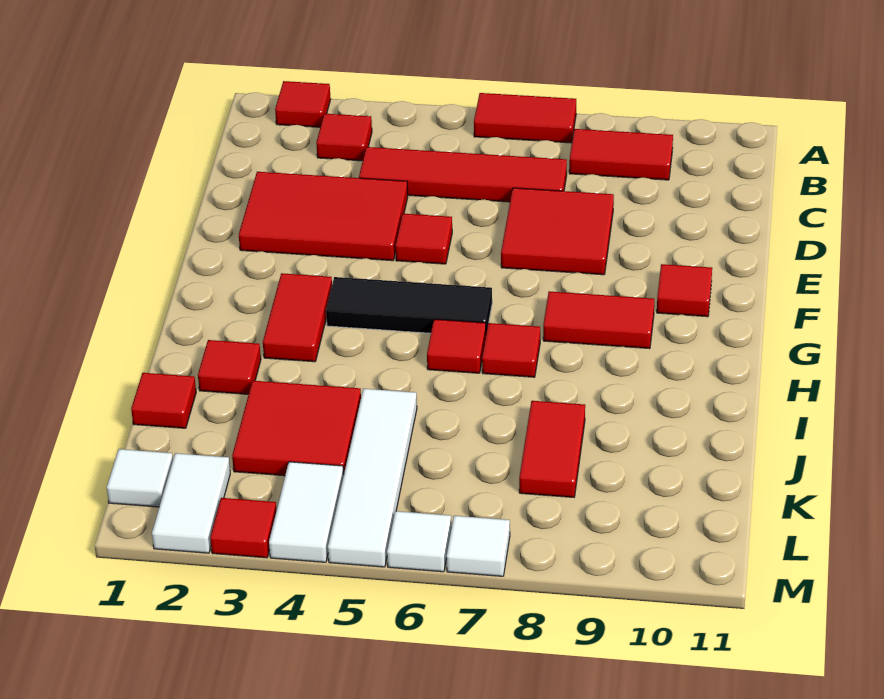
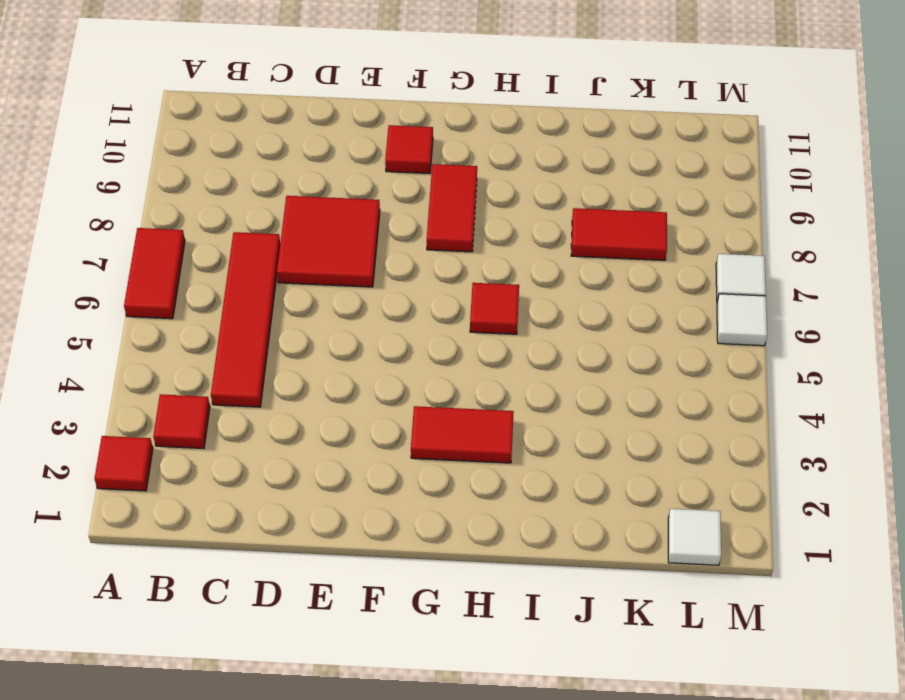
none -> red tile B8:B9 level 1
none -> red tile D2:E4 level 1
none -> red tile E5 level 1

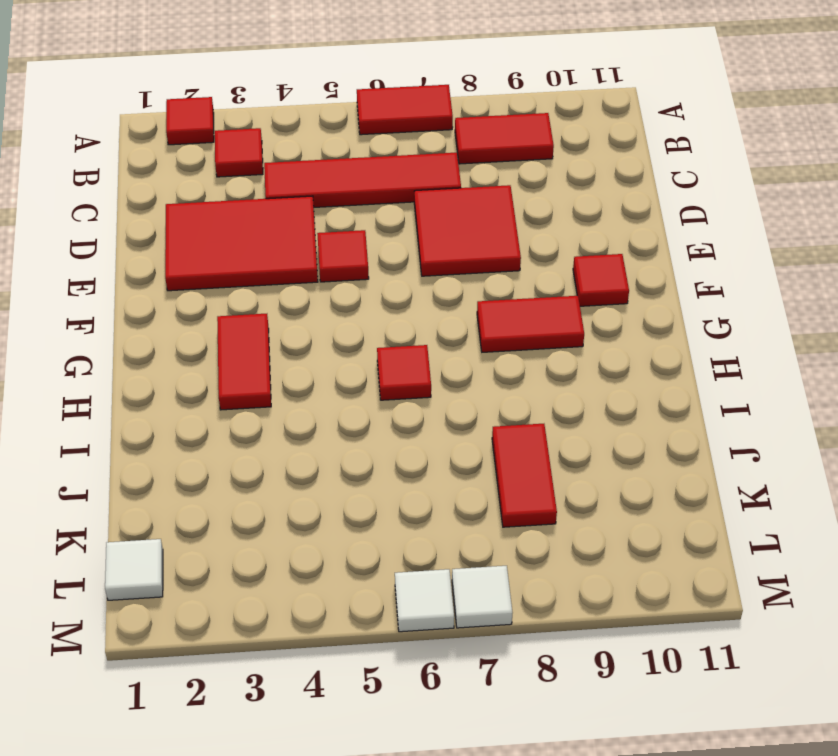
none -> black tile G4:G6 level 1
none -> red tile H7 level 1
none -> red tile I2 level 1

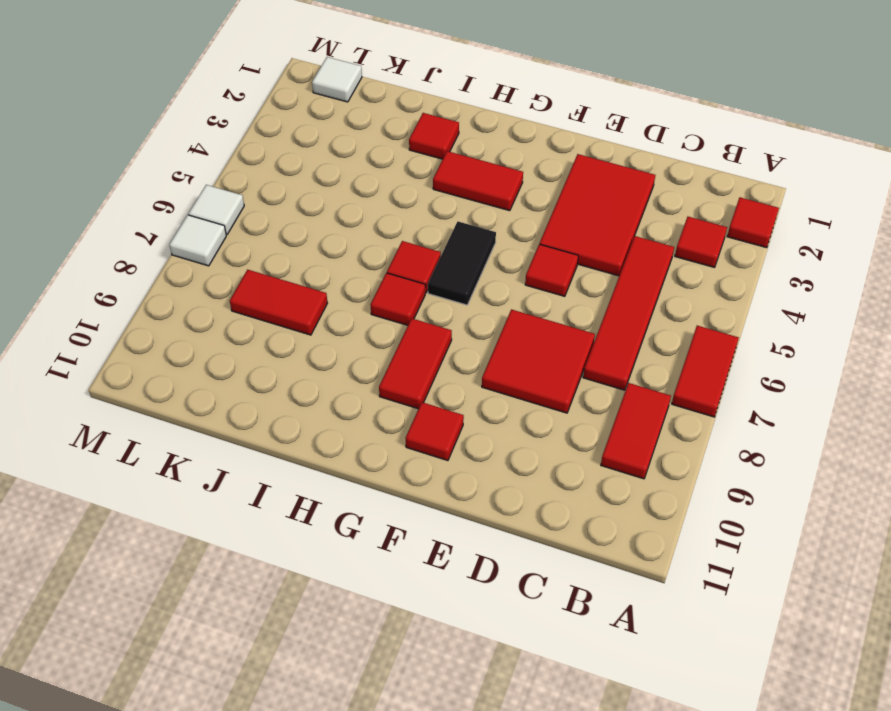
black tile G5:G6 level 1 -> black tile G4:G6 level 1
none -> red tile J1 level 1
none -> red tile J3:K4 level 1
none -> white tile J5:M5 level 1

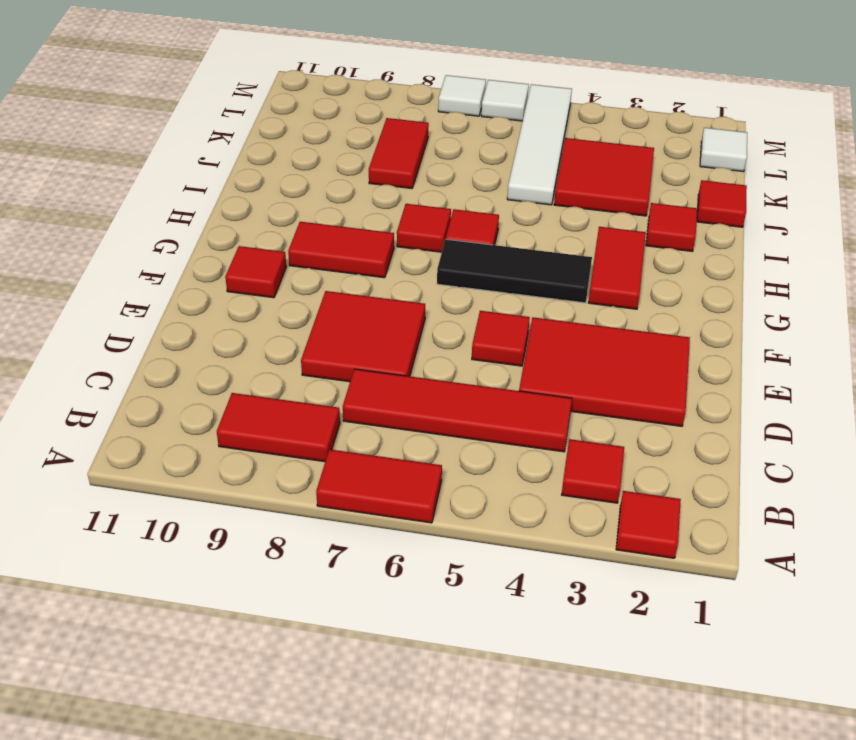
none -> white tile L2:M2 level 1
none -> white tile L4:M4 level 1
none -> red tile M3 level 1

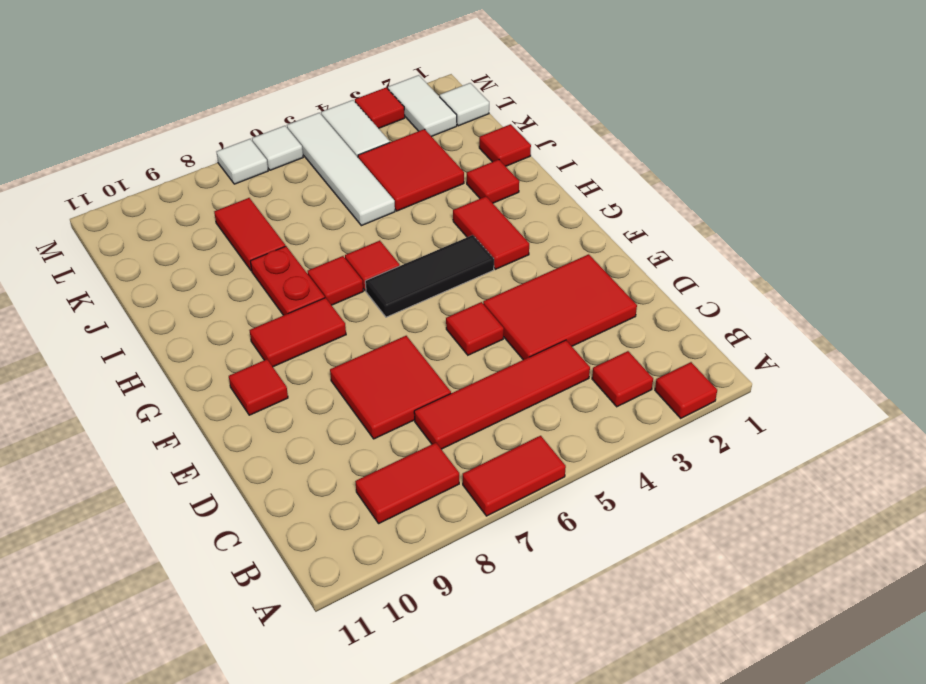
red plate H8:I8 level 1 -> none

